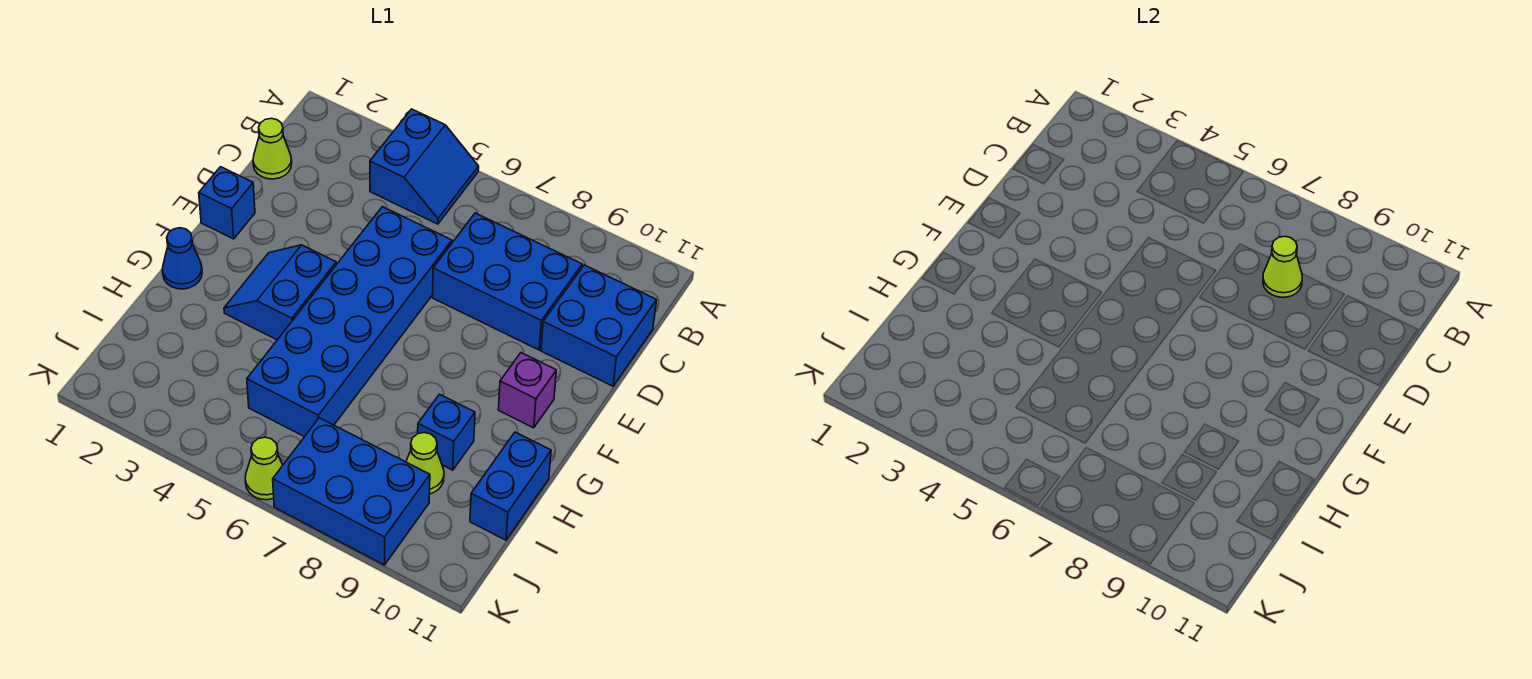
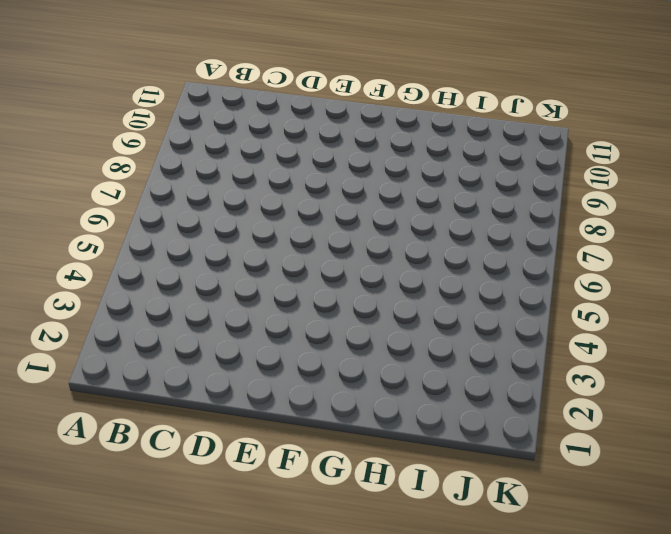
none -> blue slope A4:B5 level 1 top 4
none -> lime cone C1 level 1
none -> blue brick C7:D9 level 1

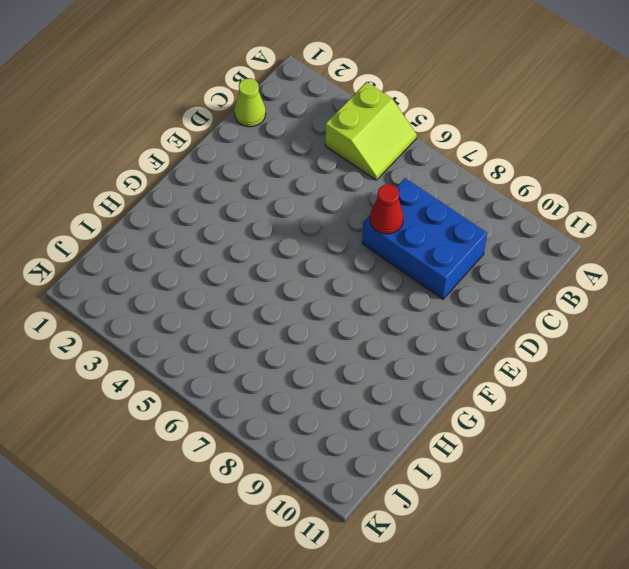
lime slope A4:B5 level 1 top 4 -> blue slope A4:B5 level 1 top 4
red cone D7 level 2 -> none
none -> blue brick C10:D11 level 1
none -> blue brick D5:I6 level 1
none -> blue brick E1 level 1

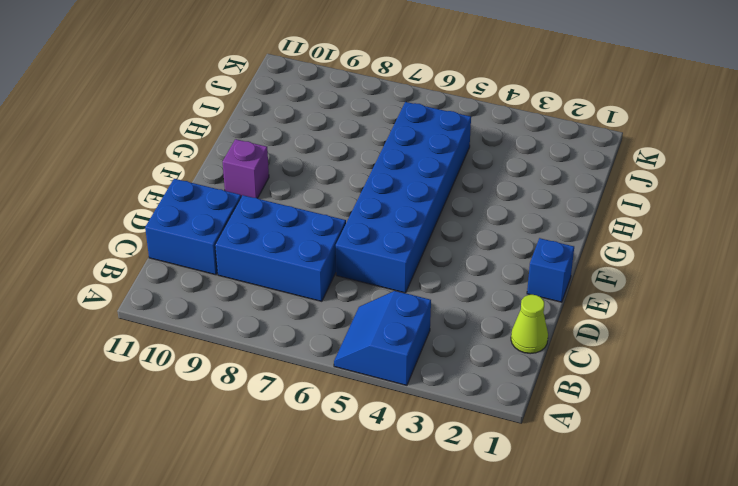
none -> blue slope F3:G4 level 1 top 4
none -> blue cone G1 level 1
none -> blue brick H9 level 1

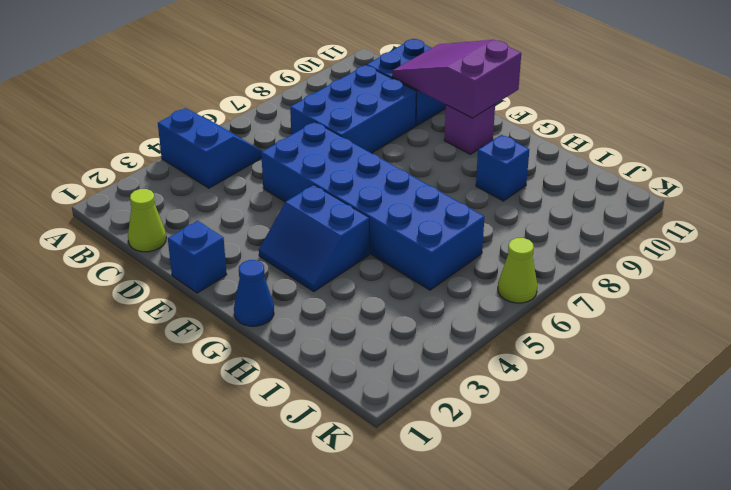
purple slope D10:F11 level 2 top F -> none
none -> blue brick H11:I11 level 1
none -> lime cone I9 level 1
none -> blue brick J7:K9 level 1

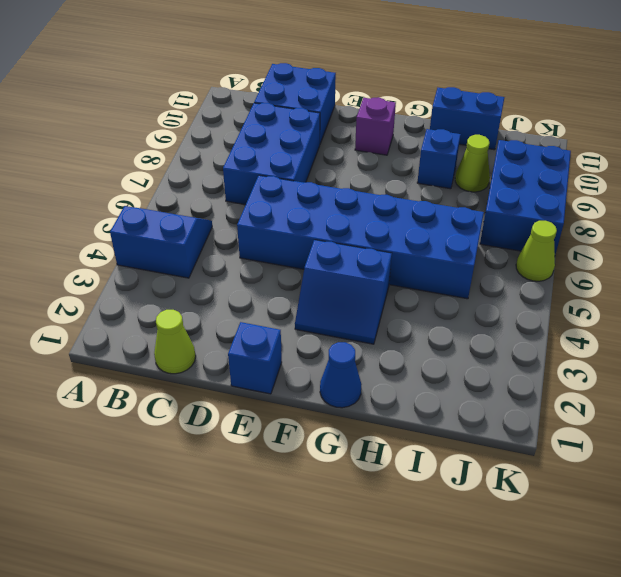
none -> lime cone C8 level 2

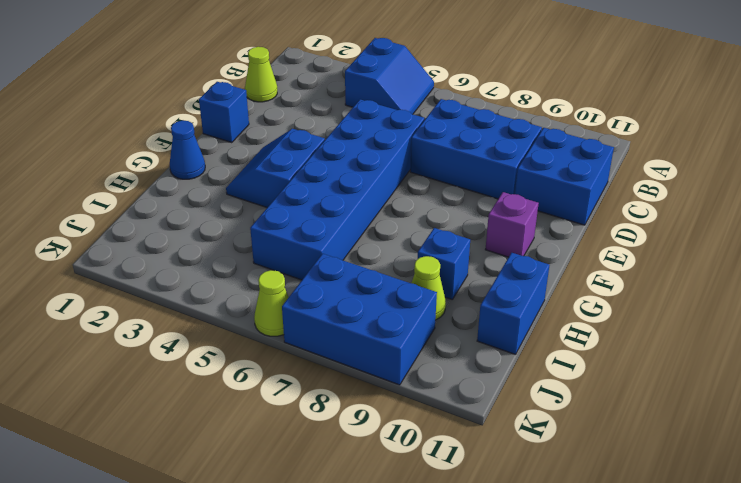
none -> lime cone C8 level 2

